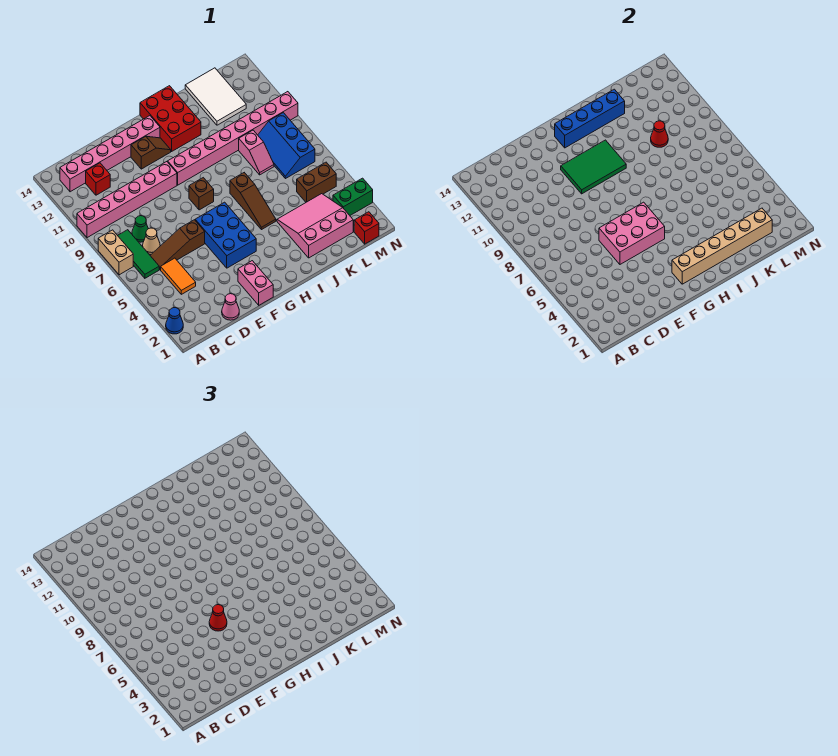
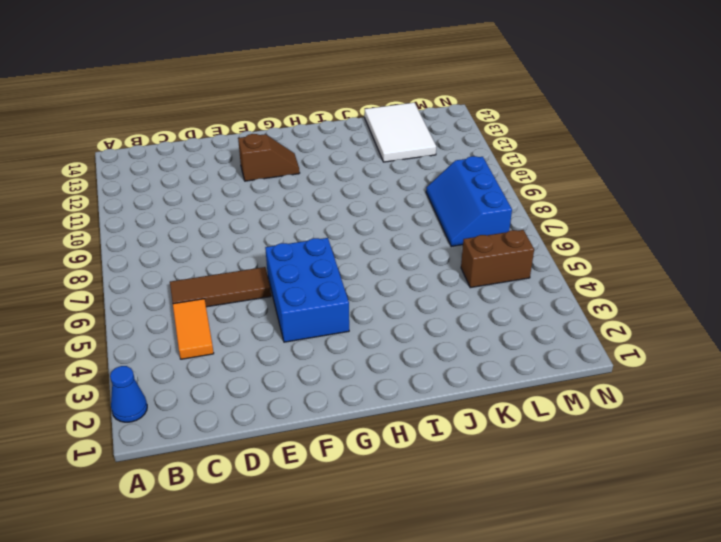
brown tile C6:E6 level 1 -> brown slope C6:E6 level 1 top E
none -> tan brick A7:A8 level 1
none -> pink brick A10:F10 level 1
none -> green tile B6:B8 level 1
none -> pink brick B13:G13 level 1

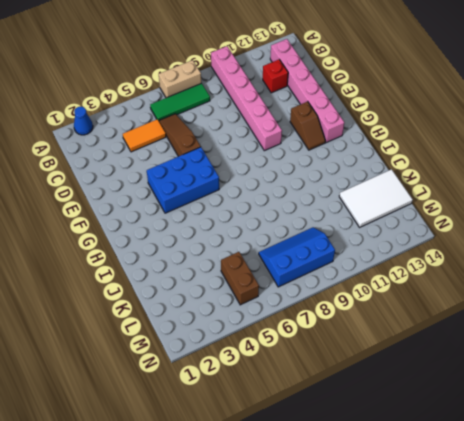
none -> tan cone C7 level 1
none -> green cone C8 level 1
none -> pink cone D1 level 1
none -> pink brick F1:F2 level 1

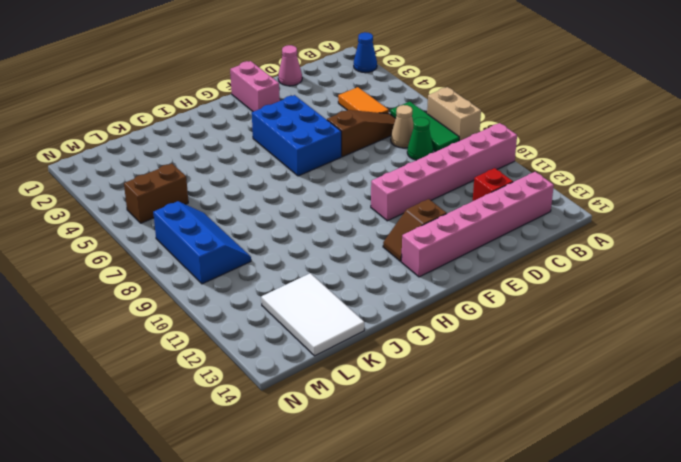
none -> brown brick G8 level 1
none -> pink brick G10:N10 level 1
none -> red brick H12:I14 level 1
none -> brown slope I5:I7 level 1 top 7

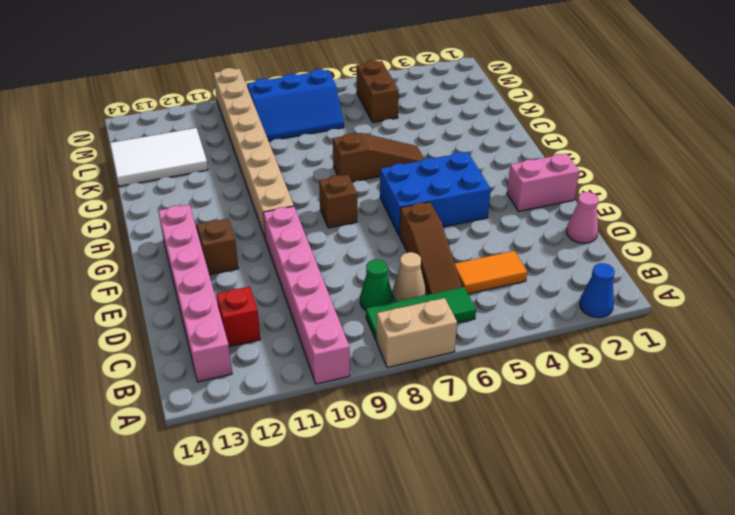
tan brick G10:N10 level 1 -> pink brick G10:N10 level 1
none -> red brick H12:I14 level 1
none -> pink slope J2:L4 level 1 top 2
none -> pink slope K8:K9 level 1 top 9
none -> red brick M1 level 1

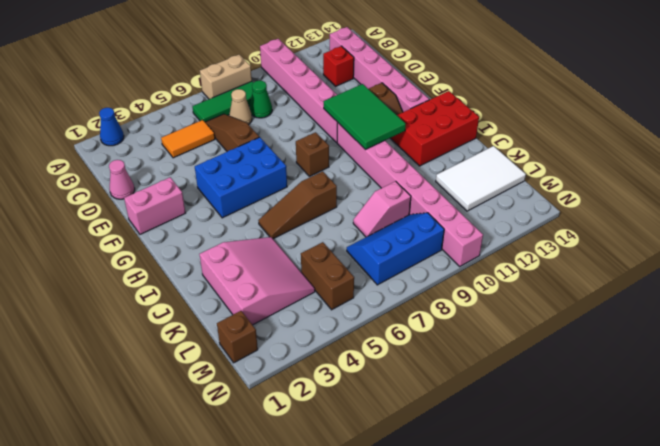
brown brick M1 level 1 -> red brick M1 level 1
none -> green brick M3:N3 level 1
none -> pink brick E5:G6 level 2
none -> tan brick G2:L2 level 2
none -> blue brick G13:J13 level 2

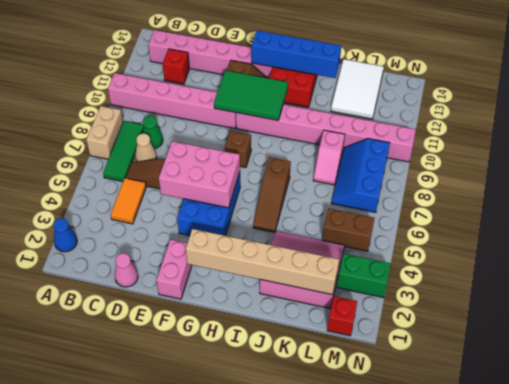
none -> red cone K10 level 2
none -> red cone F5 level 3

